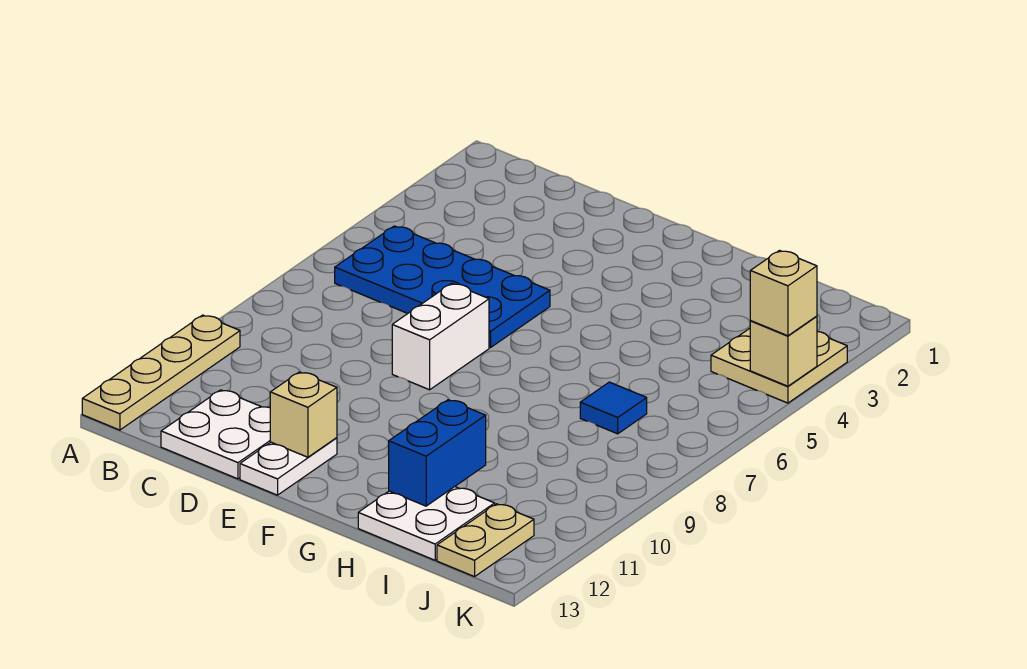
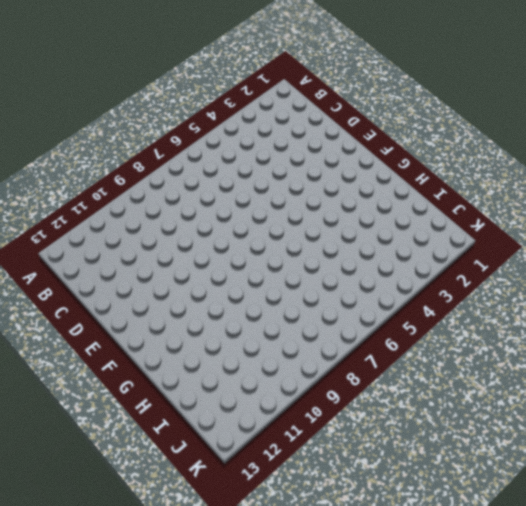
none -> tan plate A10:A13 level 1
none -> blue plate B5:E6 level 1
none -> white plate C12:D13 level 1

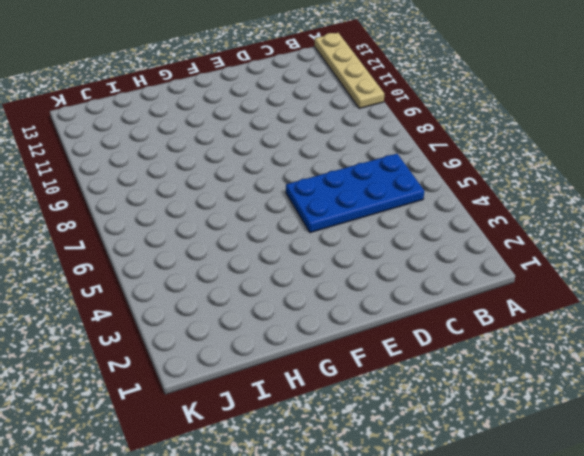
none -> white plate C12:D13 level 1
none -> white brick E7:E8 level 1
none -> white plate E12:E13 level 1

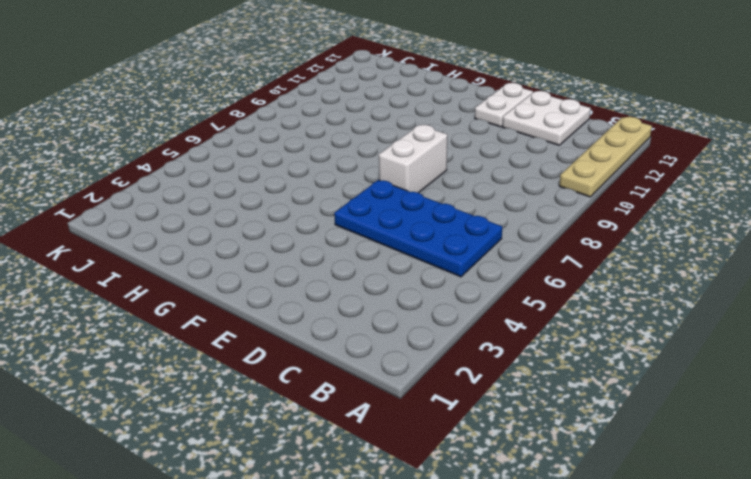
none -> white plate H12:I13 level 1
none -> blue tile I7 level 1
none -> tan plate J3:K4 level 1

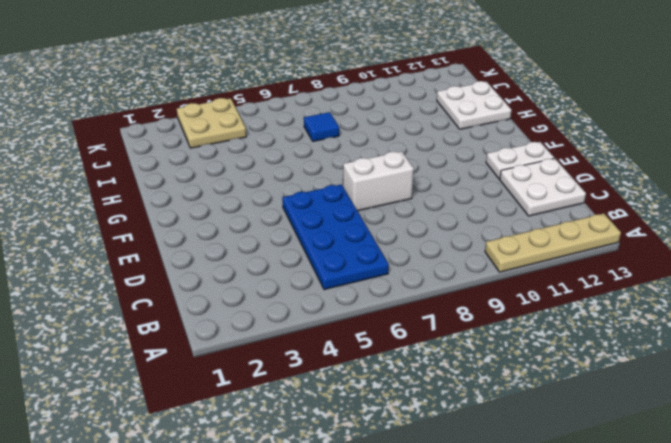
none -> tan plate J12:J13 level 1
none -> tan brick E12 level 2
none -> blue brick H11:H12 level 2

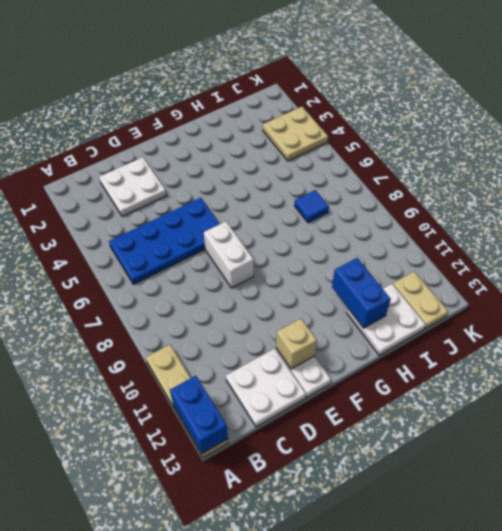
blue brick A12:A13 level 2 -> none
white plate C2:D3 level 1 -> none
none -> tan brick K4 level 2
none -> tan brick K4 level 3

